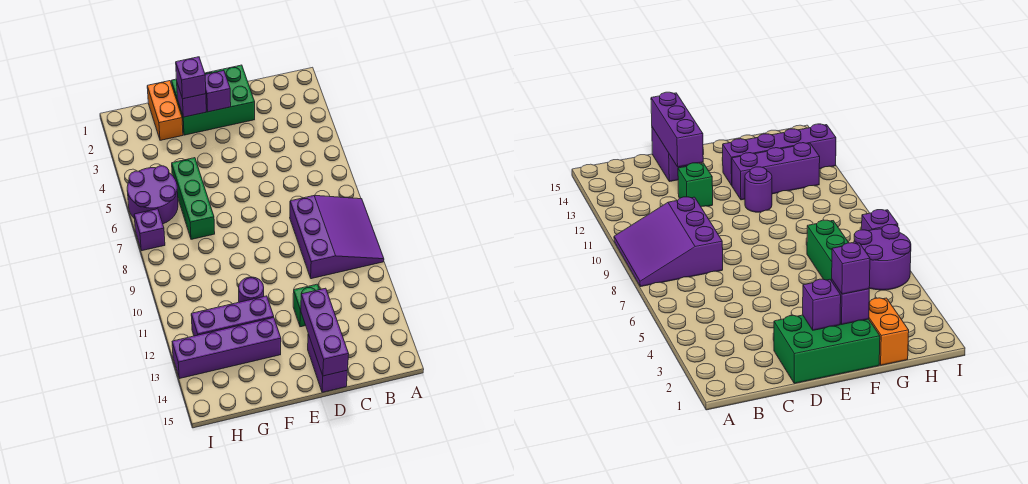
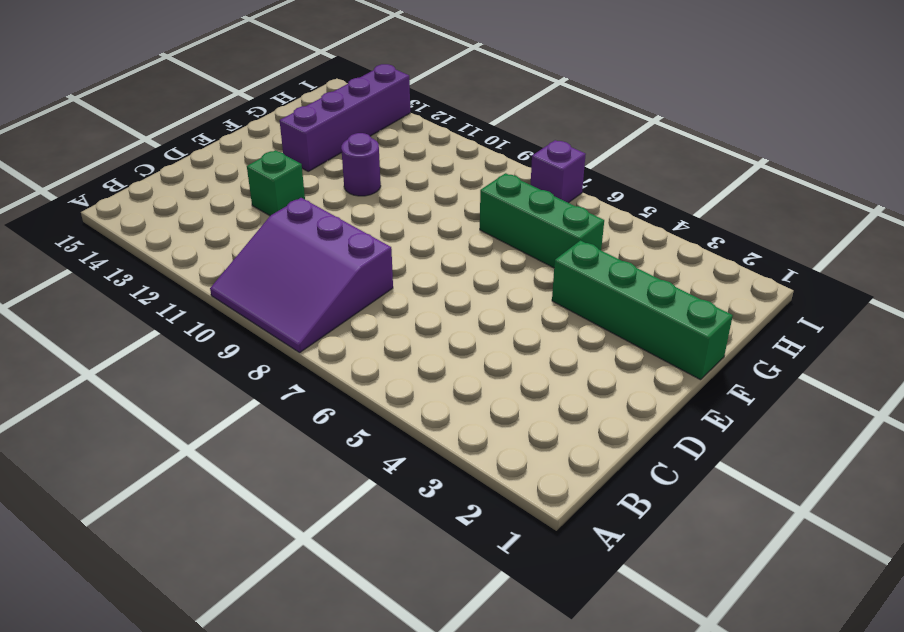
green brick F1:F4 level 1 -> green brick D1:F2 level 1
none -> purple brick D14:D15 level 1
none -> purple brick F12:H12 level 1
none -> orange brick G1:G2 level 1

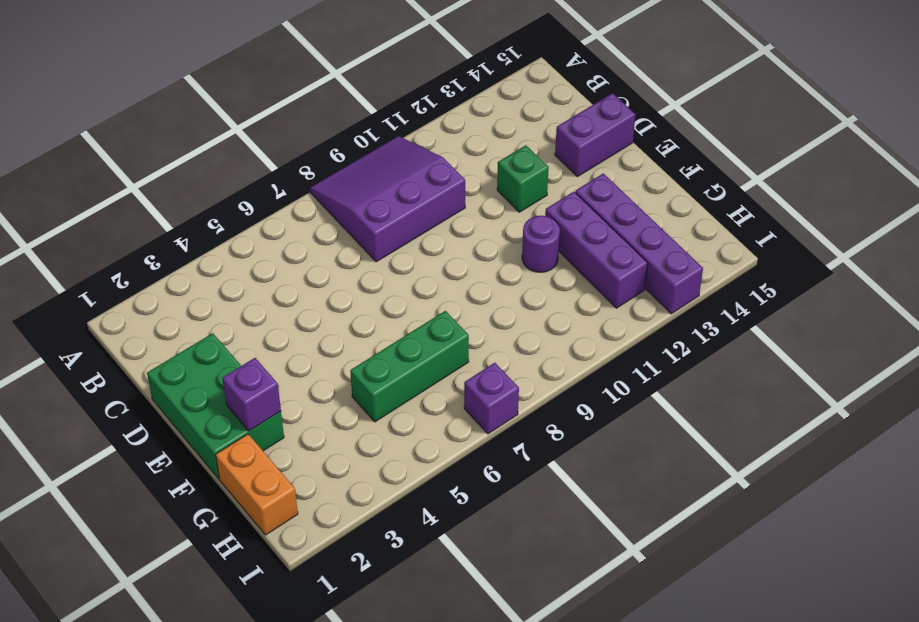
orange brick G1:H1 level 1 -> orange brick G1:G2 level 1
none -> purple round brick H5:I6 level 1
none -> purple brick D13:D15 level 2
none -> purple brick E2 level 2

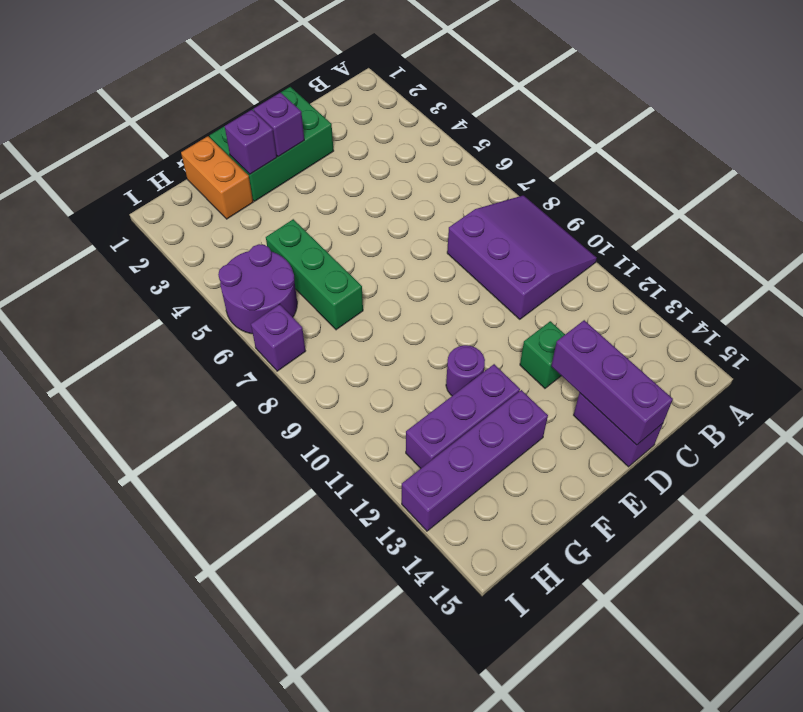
none -> purple brick F2 level 3

